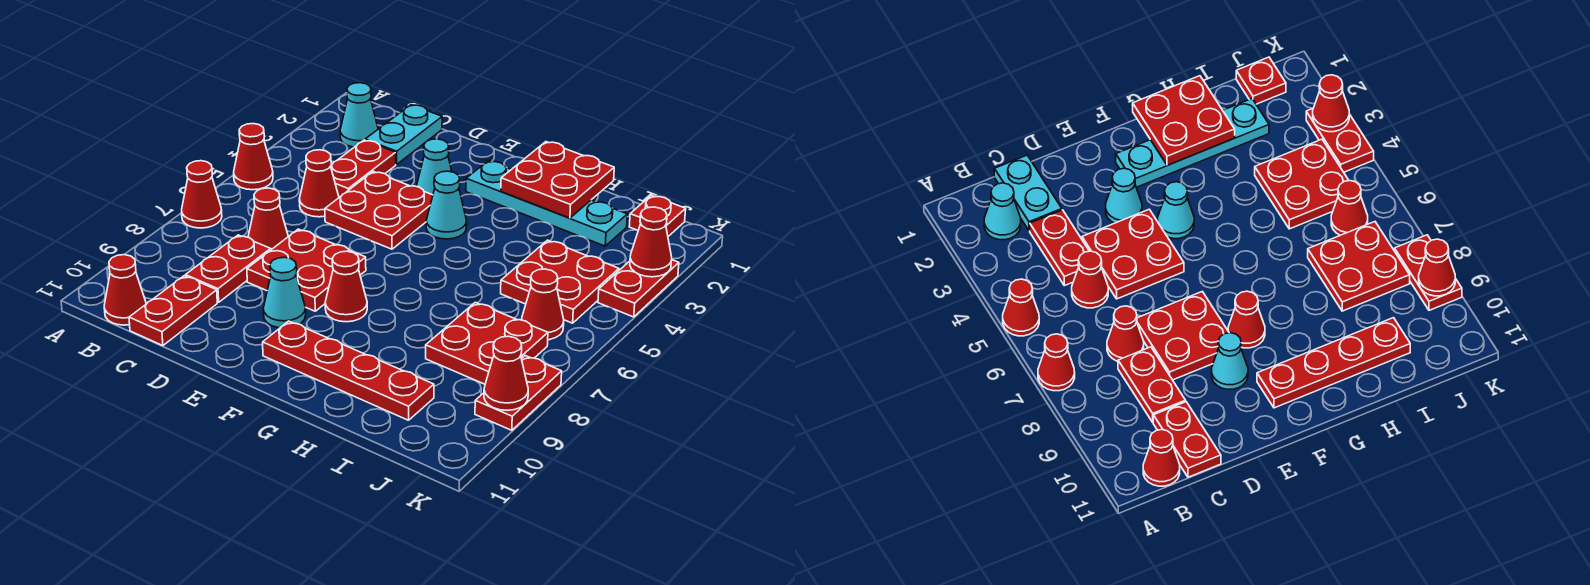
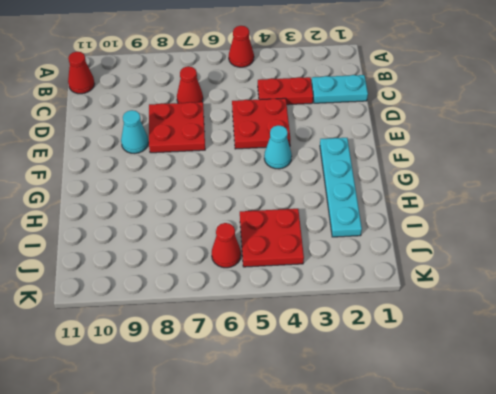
none -> red cone A7 level 1
none -> cyan cone B2 level 1
none -> red cone C5 level 1

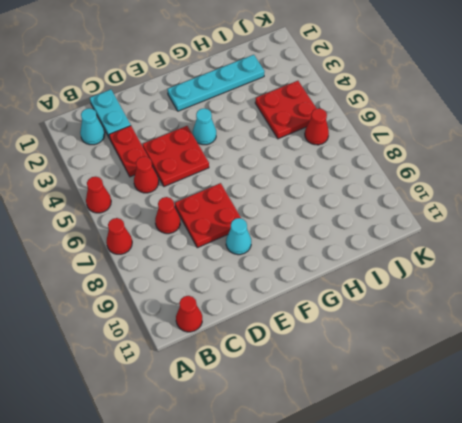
none -> red plate C8:C9 level 1
none -> red plate C10:C11 level 1
none -> cyan cone E3 level 1

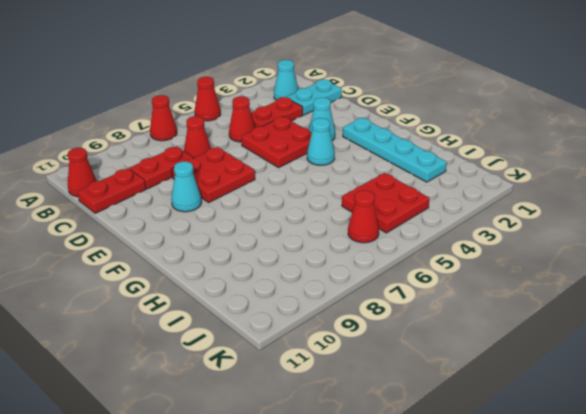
none -> red cone F8 level 1
none -> red plate F10:I10 level 1
none -> red plate I7:J8 level 1

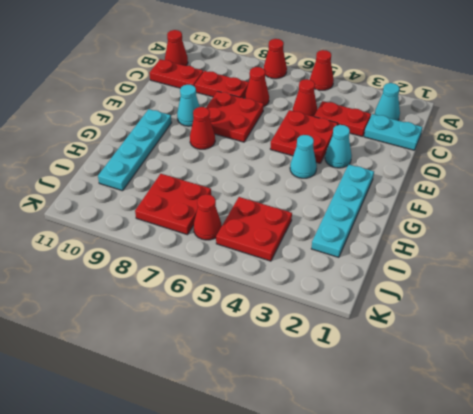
cyan plate F10:I10 level 1 -> red plate F10:I10 level 1
none -> red plate J1 level 1
none -> red plate K3:K4 level 1
none -> red plate K8:K9 level 1

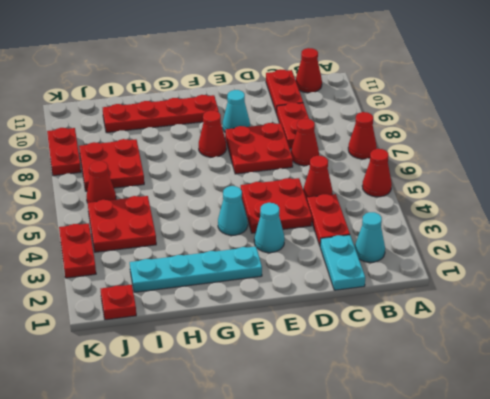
none -> red plate G1:H2 level 2
none -> red cone K3 level 2
none -> red cone K9 level 2

